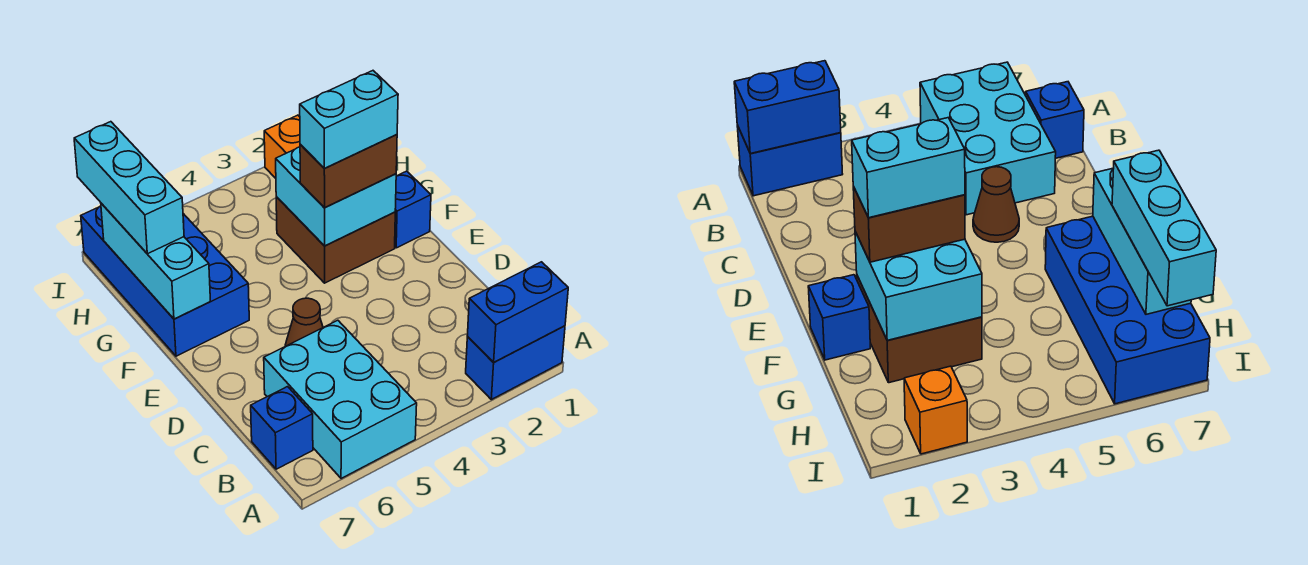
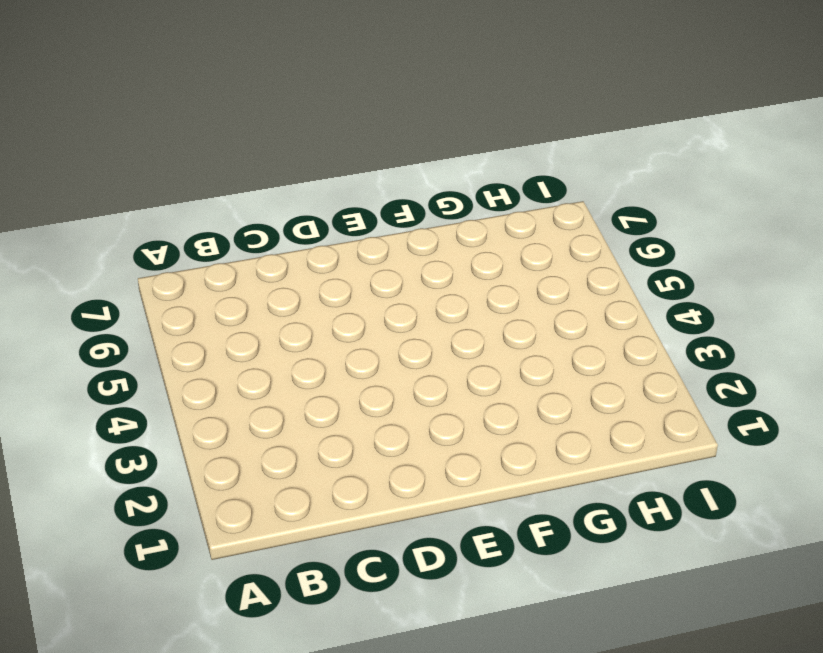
none -> blue brick A1:A2 level 1
none -> cyan brick A5:C6 level 1
none -> blue brick B7 level 1

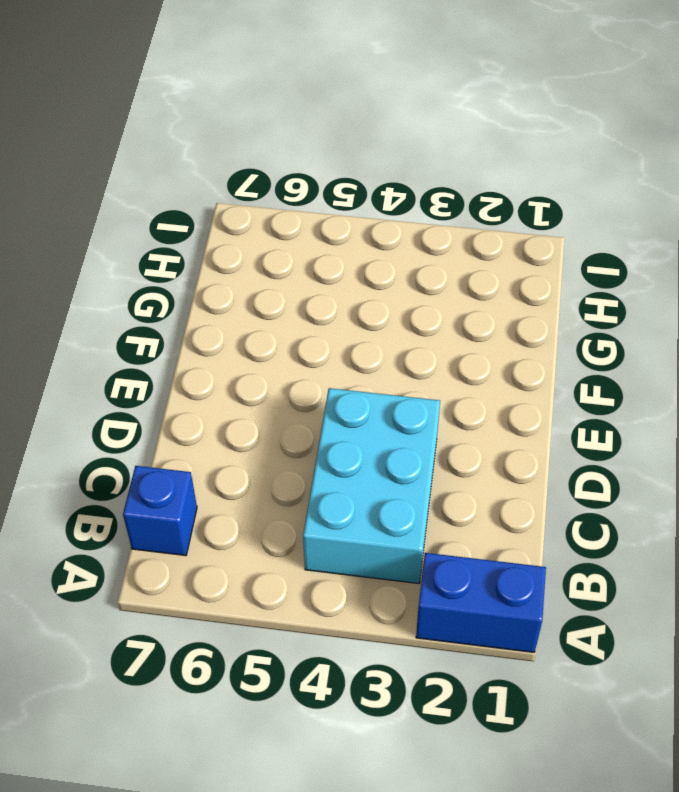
cyan brick B3:D4 level 1 -> cyan brick A5:C6 level 1
none -> brown cone D5 level 1
none -> blue brick F1 level 1
none -> brown brick F2:G3 level 1

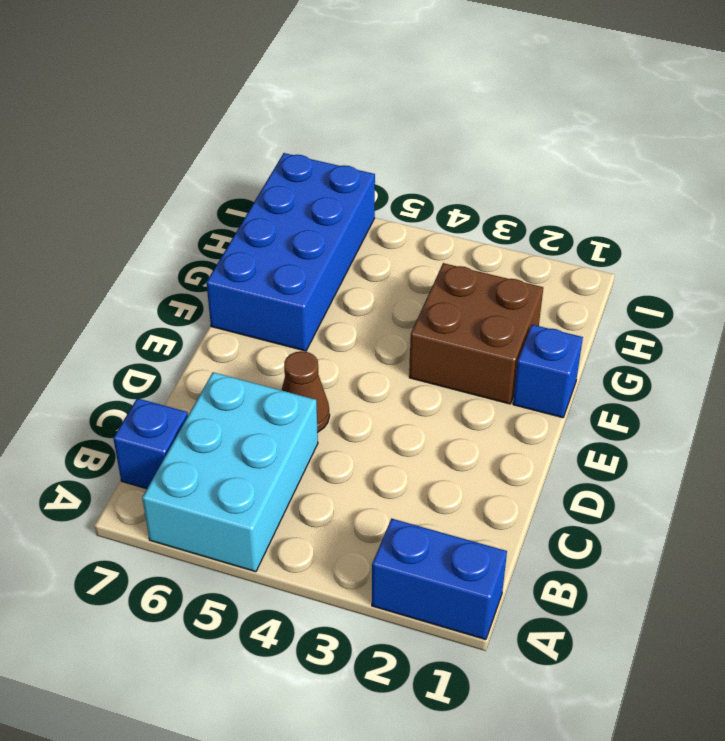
none -> orange brick I2 level 1
none -> blue brick A1:A2 level 2
none -> cyan brick F2:G3 level 2

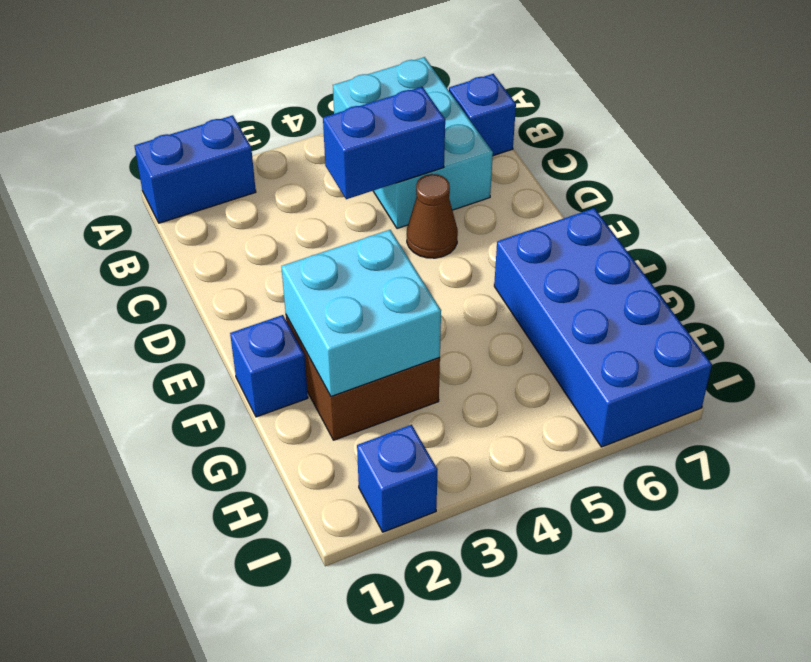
blue brick C4:C5 level 2 -> blue brick A1:A2 level 2
blue brick I2 level 1 -> orange brick I2 level 1
none -> cyan brick F7:H7 level 2
none -> brown brick F2:F3 level 3
none -> cyan brick G7:I7 level 3

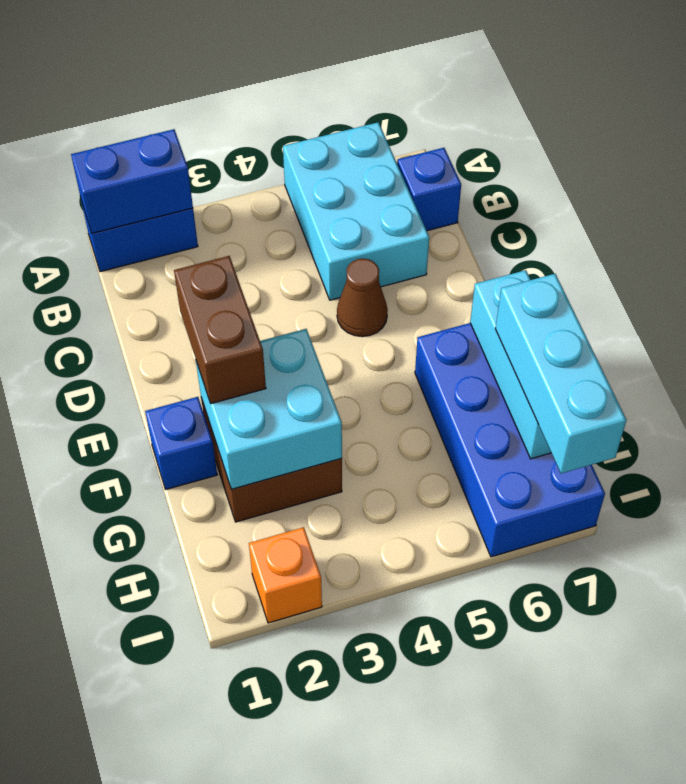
brown brick E2:F2 level 3 -> brown brick F2:F3 level 3
none -> cyan brick F2:F3 level 4

